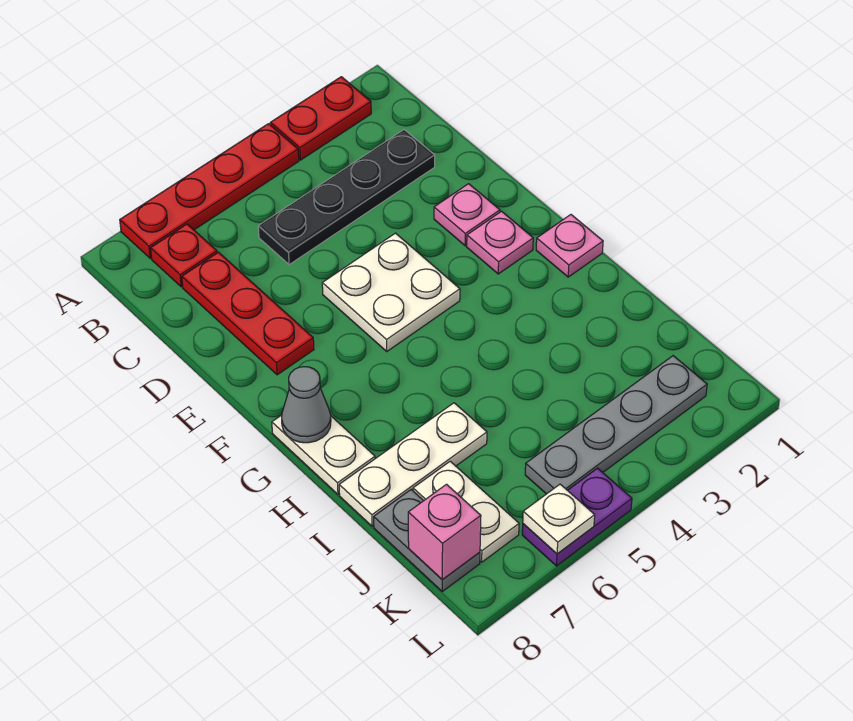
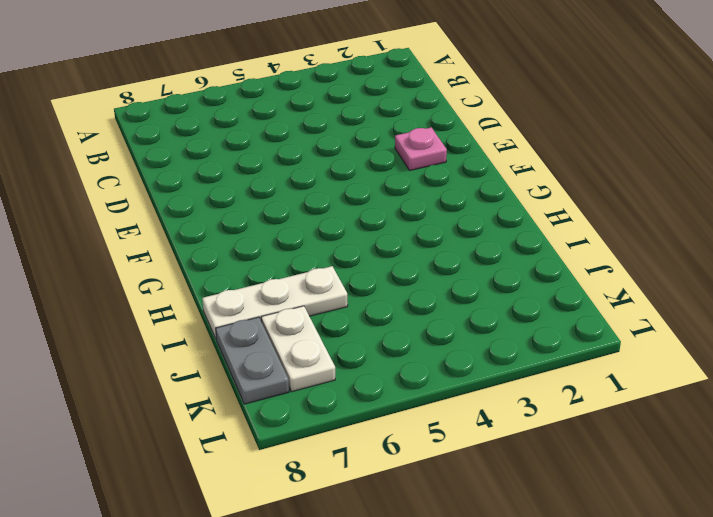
none -> red plate A2:A3 level 1
none -> red plate A4:A7 level 1
none -> red plate B7 level 1

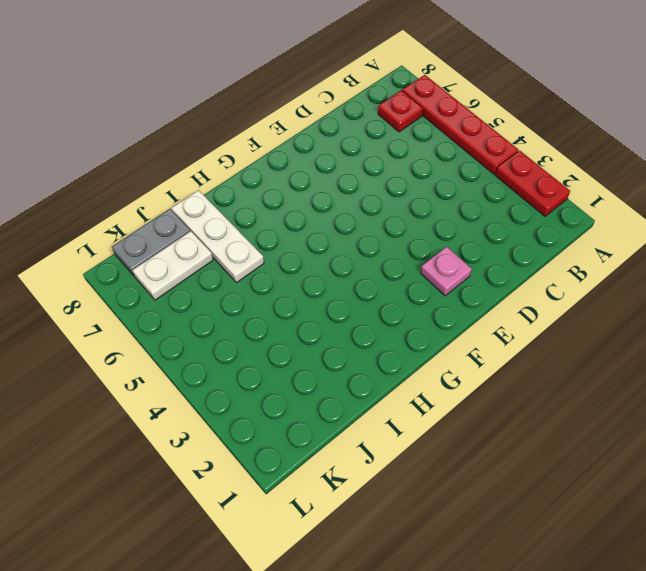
none -> black plate C2:C5 level 1
none -> red plate C7:E7 level 1
none -> white plate E4:F5 level 1

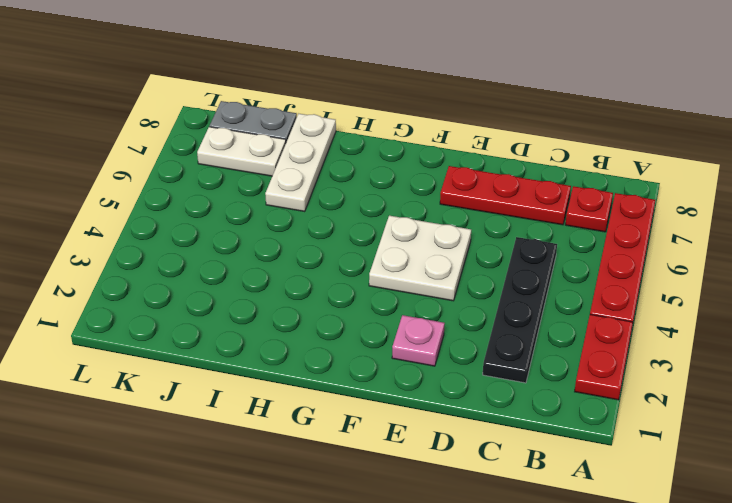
none -> pink plate F2 level 1
none -> pink plate G1 level 1
none -> white plate G8:H8 level 1

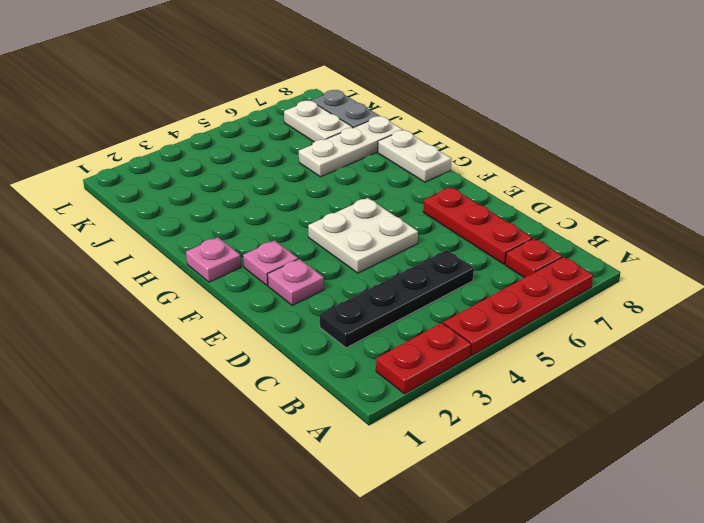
none -> grey plate K2:K5 level 1
none -> purple plate L5:L6 level 1
none -> grey cone G8 level 2

